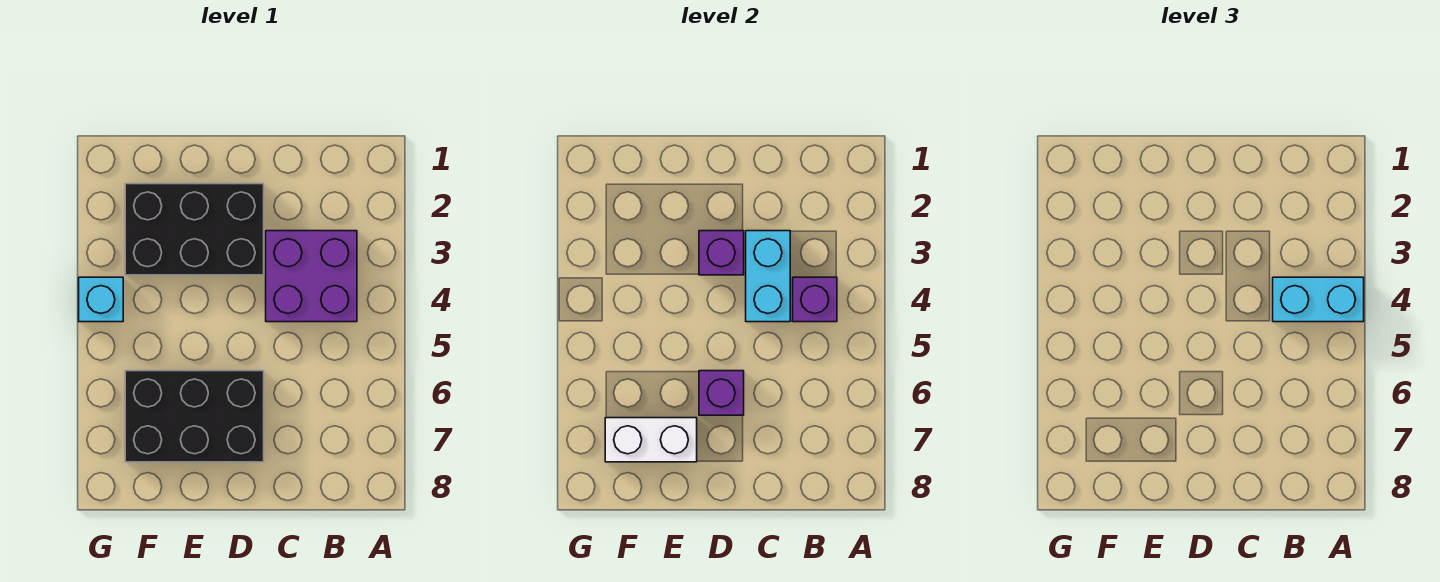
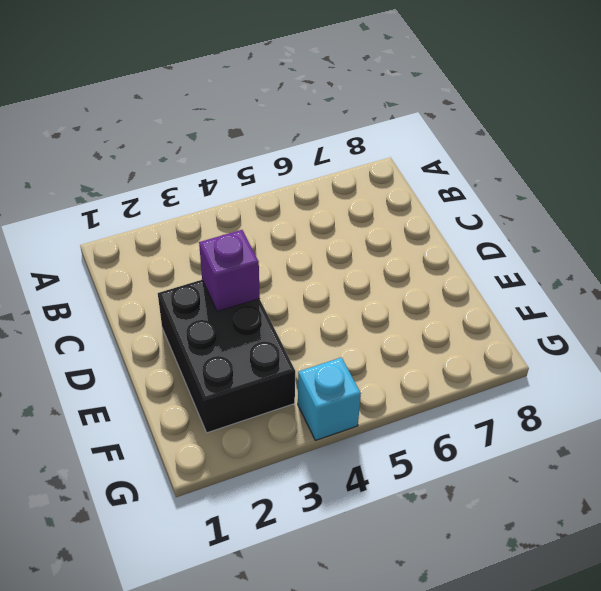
none -> purple brick B3:C4 level 1
none -> black brick D6:F7 level 1

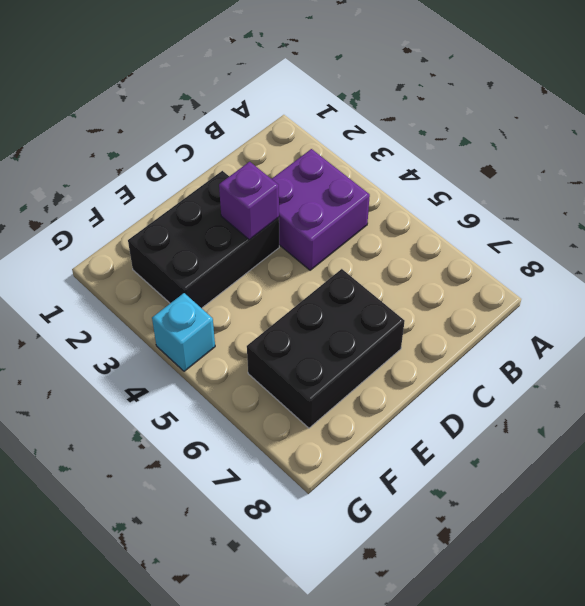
none -> purple brick B4 level 2
none -> cyan brick C3:C4 level 2

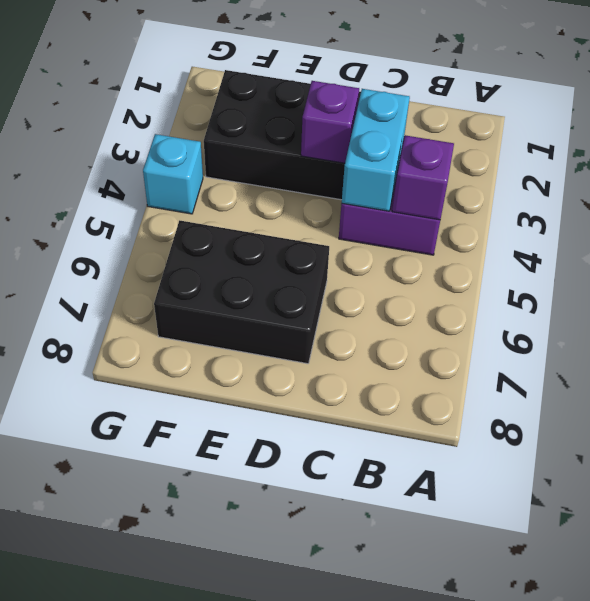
none -> purple brick D6 level 2
none -> white brick E7:F7 level 2

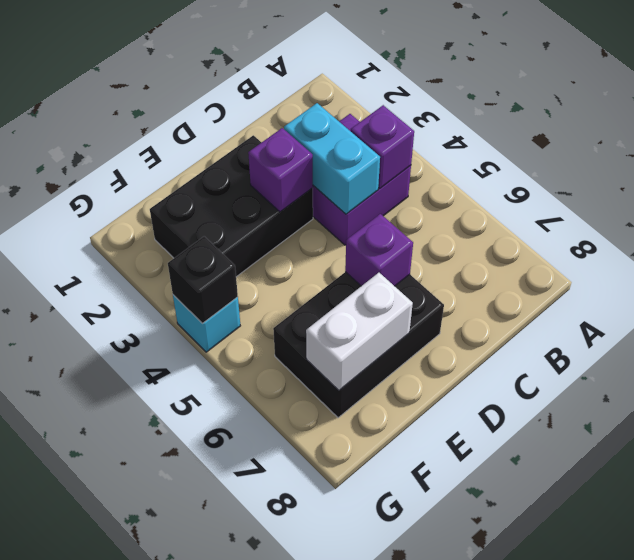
black brick G4 level 2 -> none
none -> cyan brick A4:B4 level 3

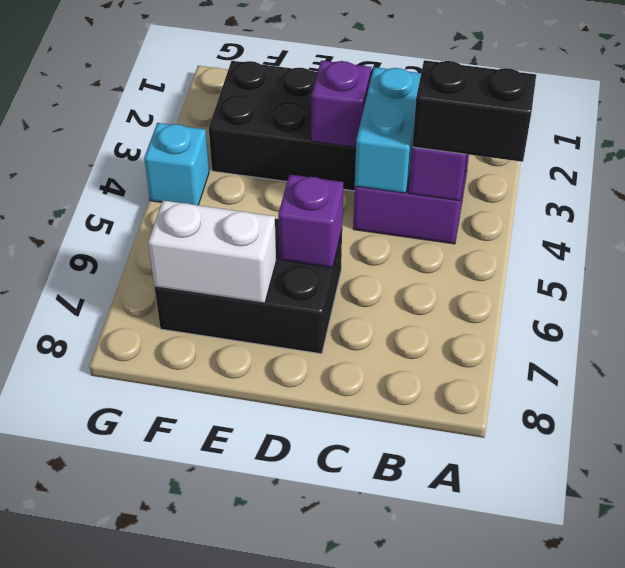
black brick A4:B4 level 3 -> cyan brick A4:B4 level 3

